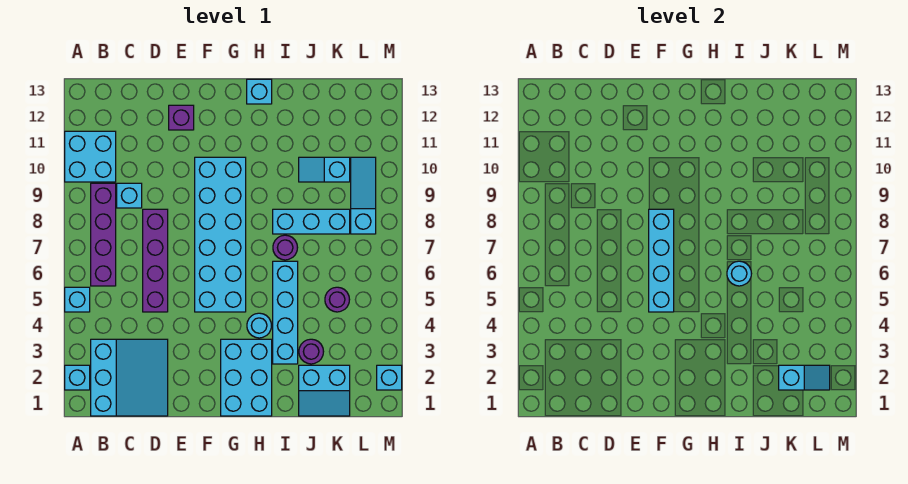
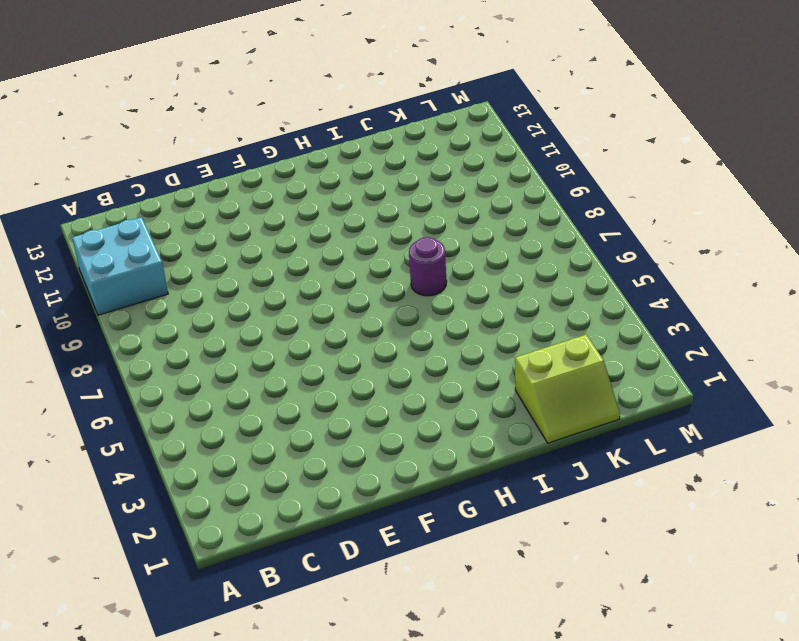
lime slope J1:K2 level 1 top 2 -> cyan slope J1:K2 level 1 top 2
none -> cyan brick A2 level 1
none -> cyan brick A5 level 1
none -> cyan slope B1:D3 level 1 top B

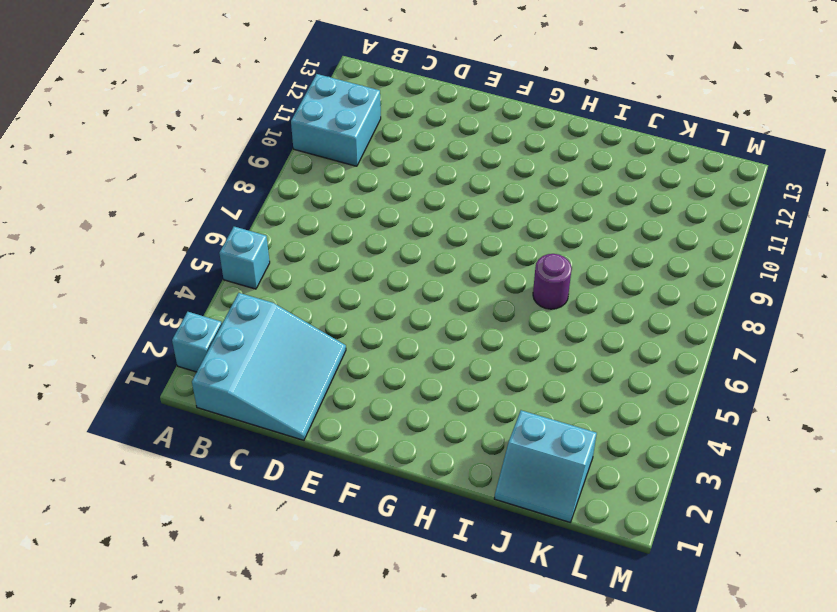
none -> purple brick B6:B9 level 1
none -> cyan brick C9 level 1
none -> purple brick D5:D8 level 1

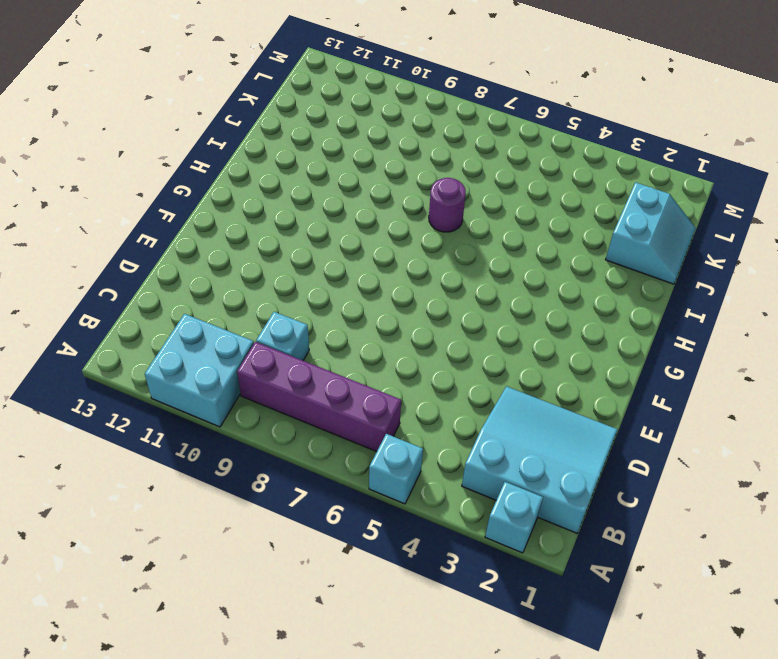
none -> purple brick D5:D8 level 1
none -> purple brick E12 level 1
none -> cyan brick F5:G10 level 1

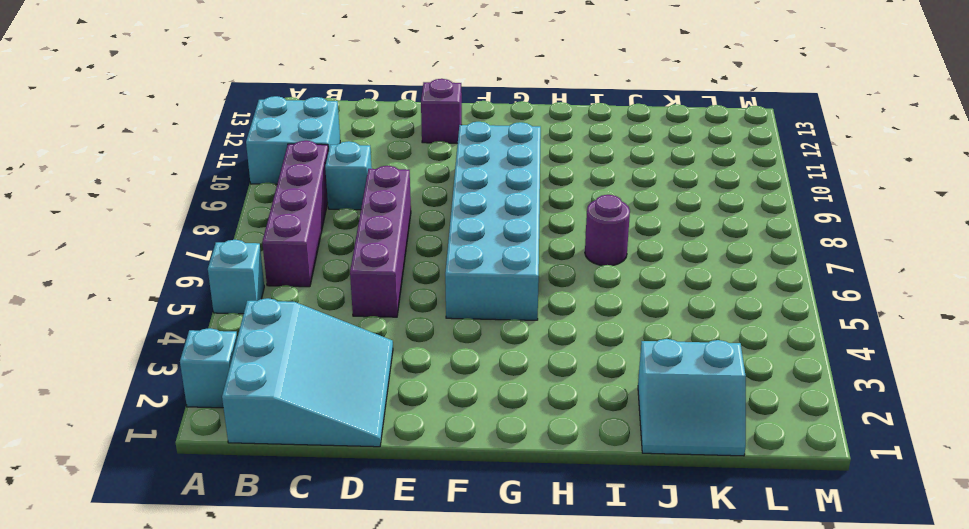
none -> cyan brick G1:H3 level 1
none -> cyan round brick H4 level 1
none -> cyan brick H13 level 1

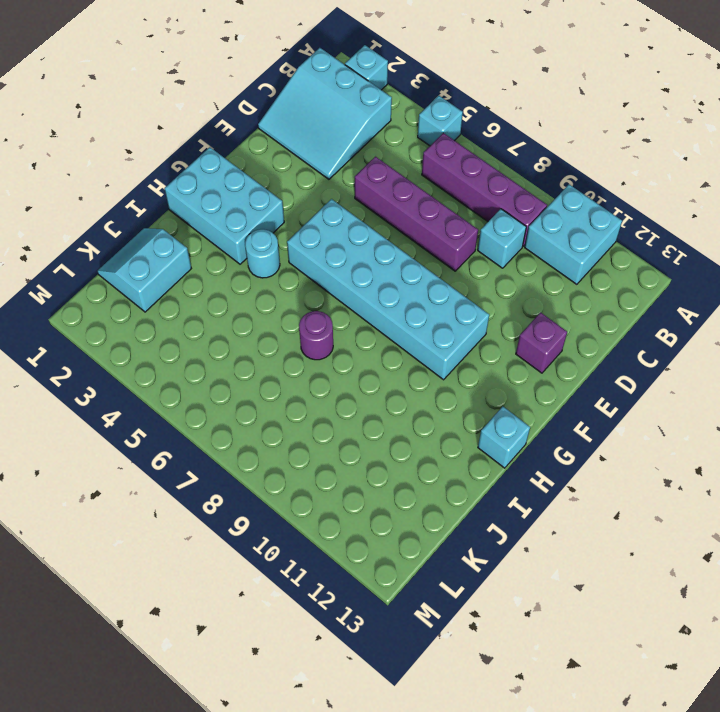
none -> cyan brick I3:I6 level 1
none -> cyan brick I8:K8 level 1
none -> purple round brick J3 level 1

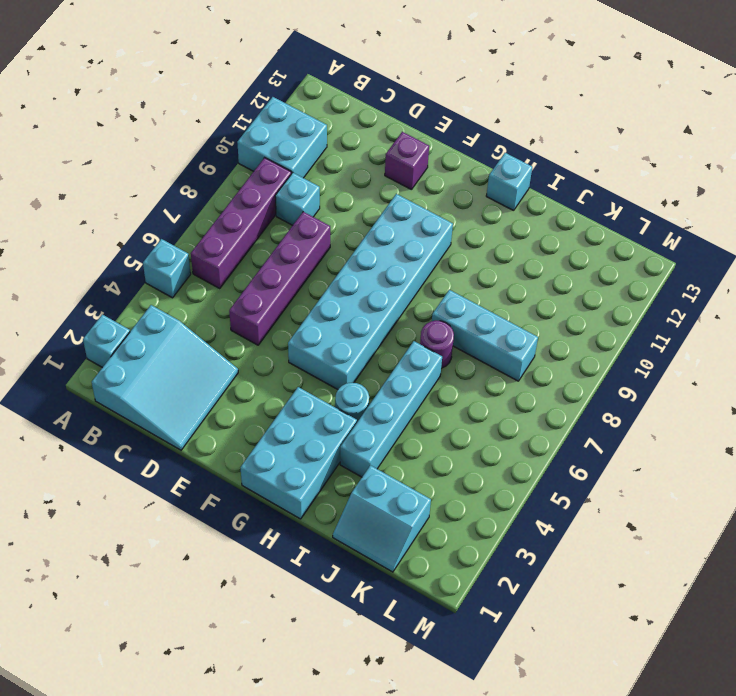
none -> purple round brick J3 level 1
none -> cyan slope J10:K10 level 1 top K
none -> purple round brick K5 level 1

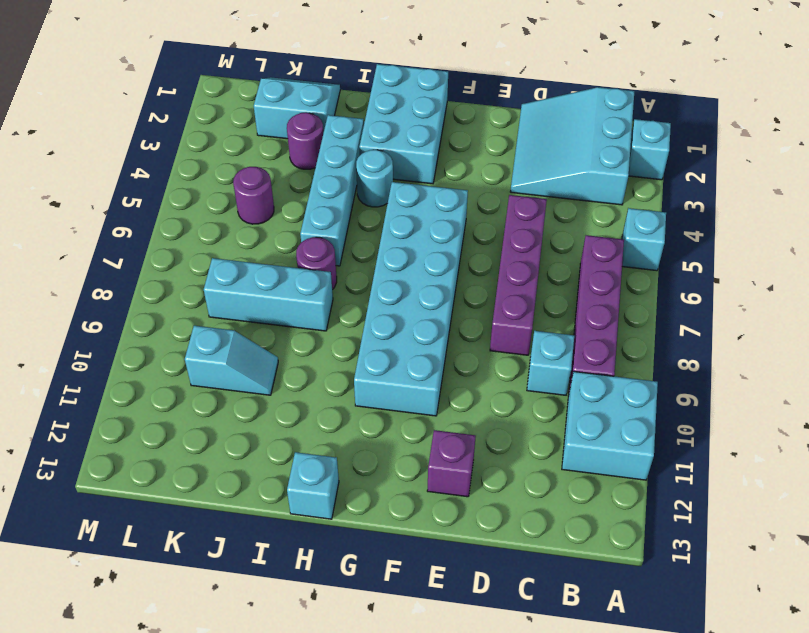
none -> cyan slope L8:L10 level 1 top 8
none -> cyan brick M2 level 1
none -> cyan brick F5:F8 level 2

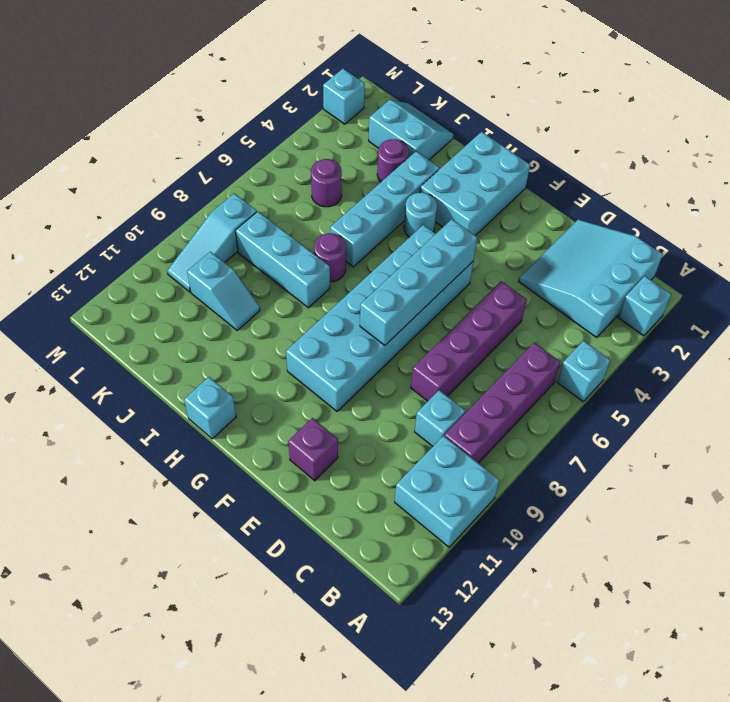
none -> cyan round brick I6 level 2
none -> cyan slope K2:L2 level 2 top K

